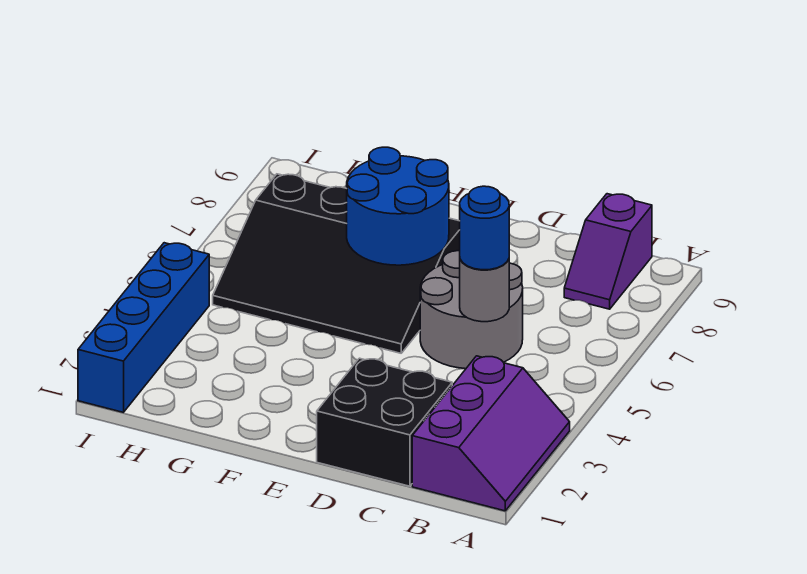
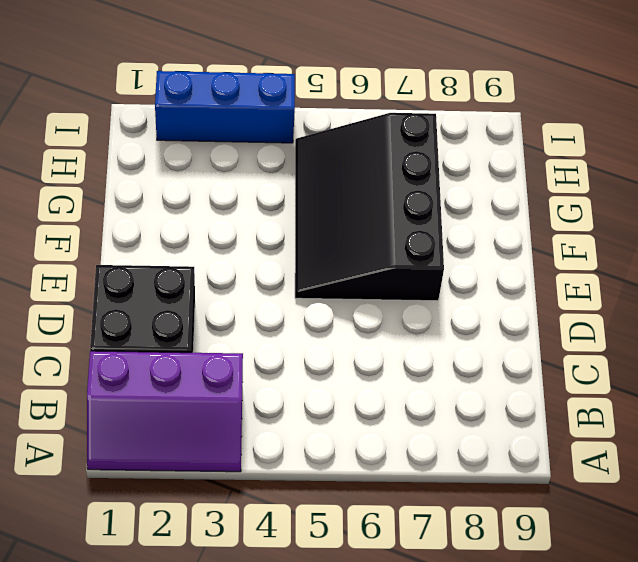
blue brick I2:I4 level 1 -> blue brick I1:I4 level 1
none -> purple slope B8:B9 level 1 top 9
none -> grey round brick C5:D6 level 1

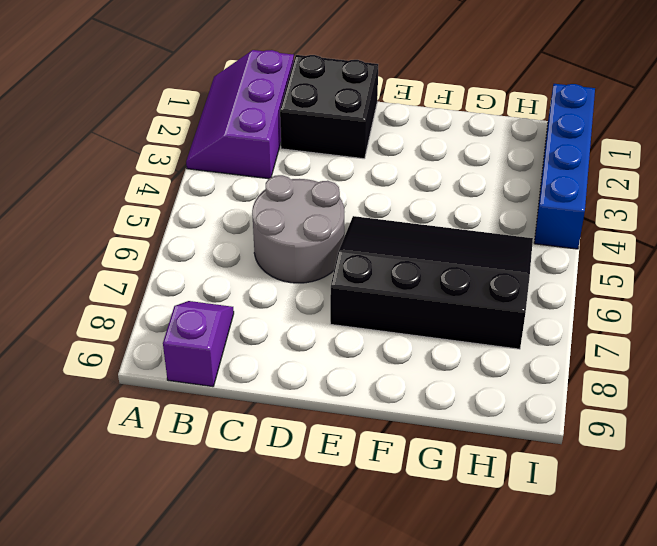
none -> grey round brick C5 level 2
none -> blue round brick E6:F7 level 2

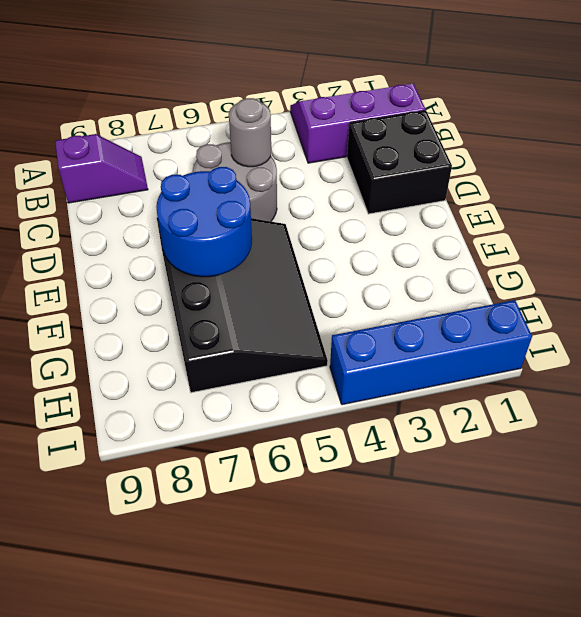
none -> blue round brick C5 level 3

